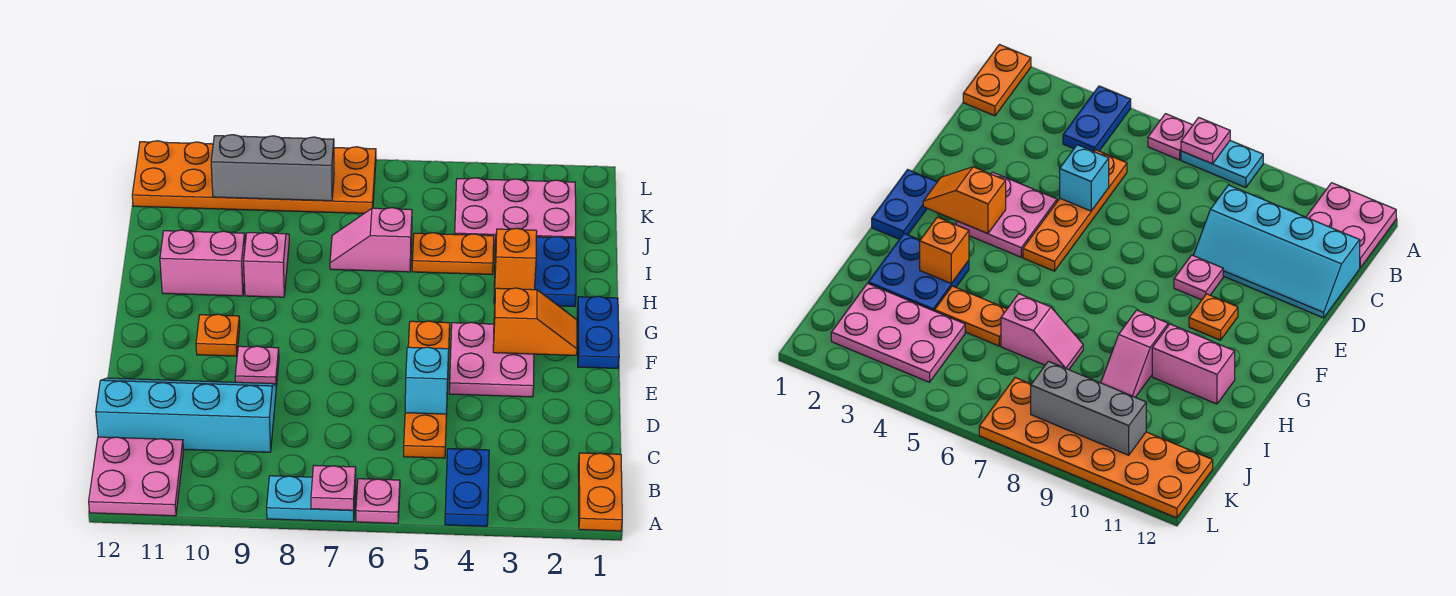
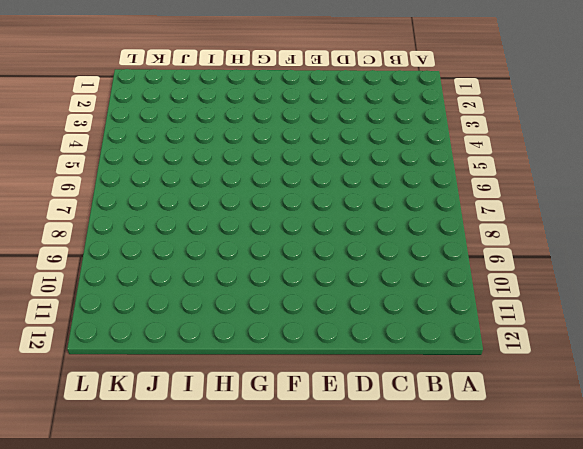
none -> orange plate A1:B1 level 1
none -> blue plate A4:B4 level 1
none -> pink plate A6 level 1

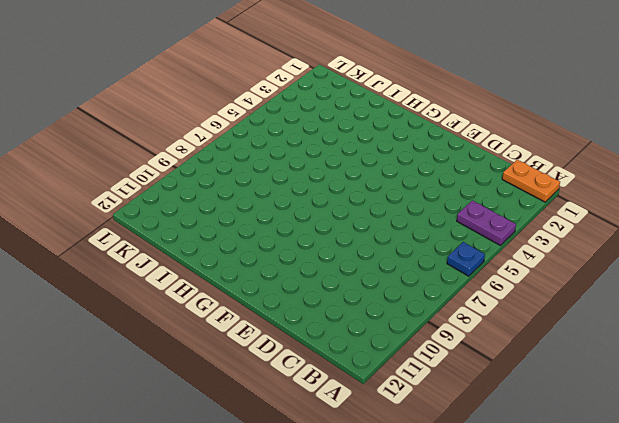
purple plate A4:B4 level 1 -> blue plate A4:B4 level 1
blue plate A6 level 1 -> pink plate A6 level 1
none -> cyan plate A7:A8 level 1
none -> pink plate A11:B12 level 1
none -> orange plate C5:F5 level 1

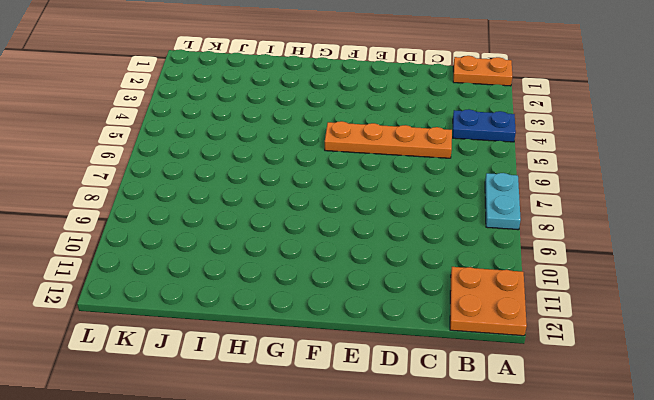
orange plate A11:B12 level 1 -> pink plate A11:B12 level 1
none -> pink plate A6 level 1
none -> cyan slope C9:D12 level 1 top C
none -> pink plate E3:F4 level 1

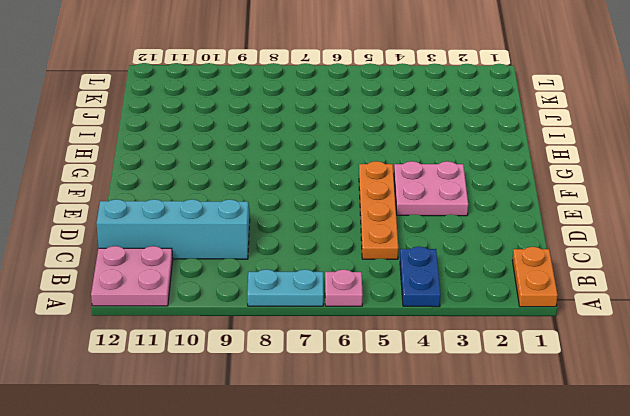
none -> pink plate E9 level 1
none -> blue plate F1:G1 level 1
none -> orange plate F10 level 1

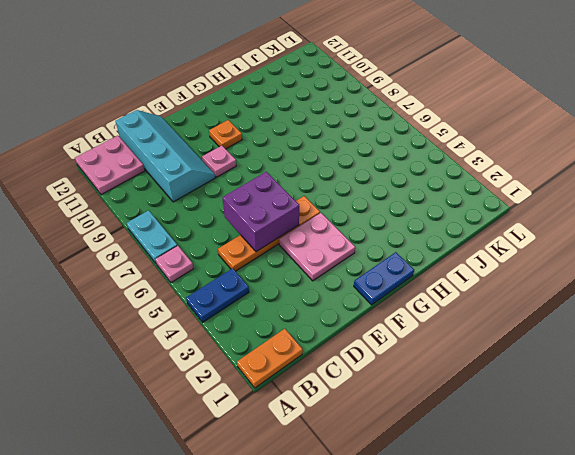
purple brick D5:E6 level 2 -> cyan brick D5 level 2
none -> blue plate H2:I3 level 1
none -> pink slope H9:I9 level 1 top H
none -> pink brick H10:H11 level 1

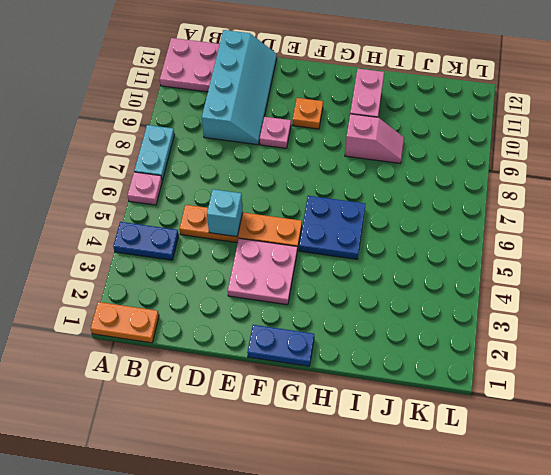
blue plate G5:H6 level 1 -> blue plate H2:I3 level 1
none -> orange plate I4:I5 level 1
none -> pink slope I6:I7 level 1 top 6
none -> pink plate J2:K4 level 1

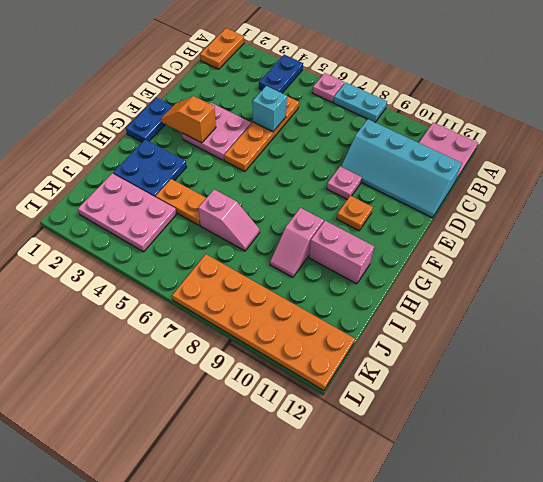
none -> pink plate A7 level 2
none -> orange brick H3 level 2
none -> grey brick K8:K10 level 2

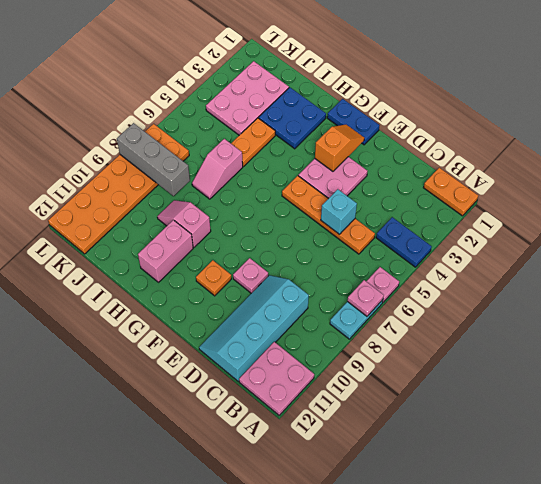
grey brick J8:L8 level 2 -> grey brick K8:K10 level 2
none -> orange brick H3 level 2

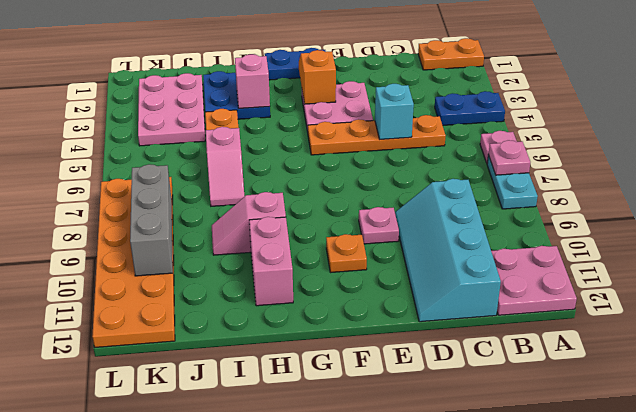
pink brick H3 level 2 -> orange brick H3 level 2

